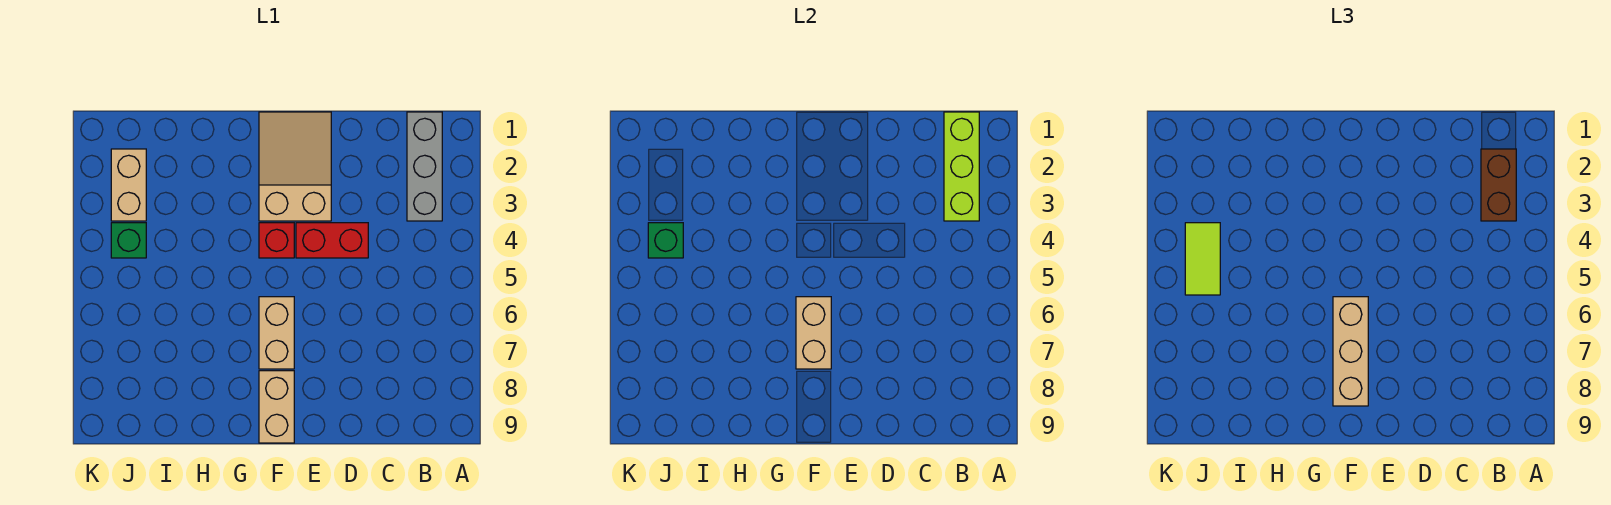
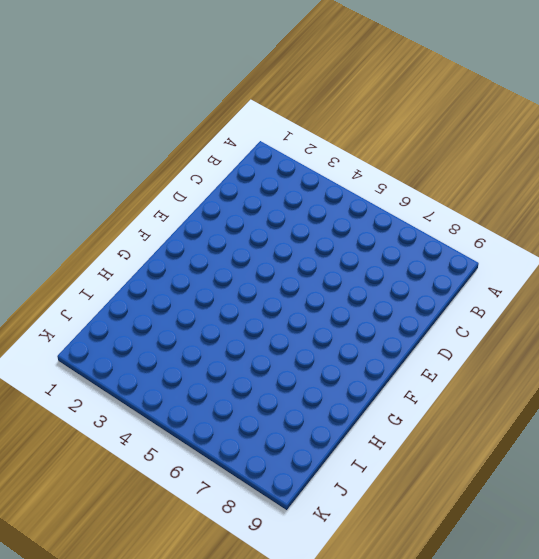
none -> grey brick B1:B3 level 1
none -> red brick D4:E4 level 1
none -> tan slope E1:F3 level 1 top 3

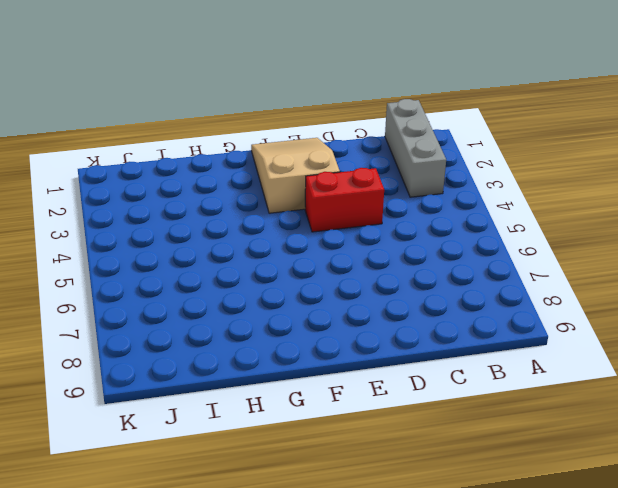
none -> red brick F4 level 1
none -> tan brick F6:F7 level 1
none -> tan brick F8:F9 level 1

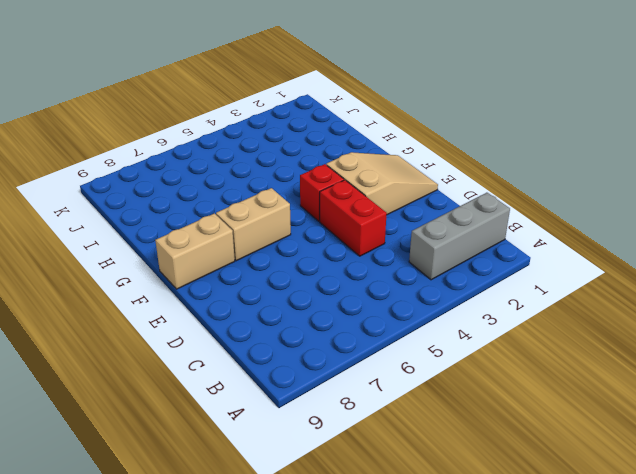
none -> tan brick J2:J3 level 1
none -> green brick J4 level 1
none -> lime brick B1:B3 level 2

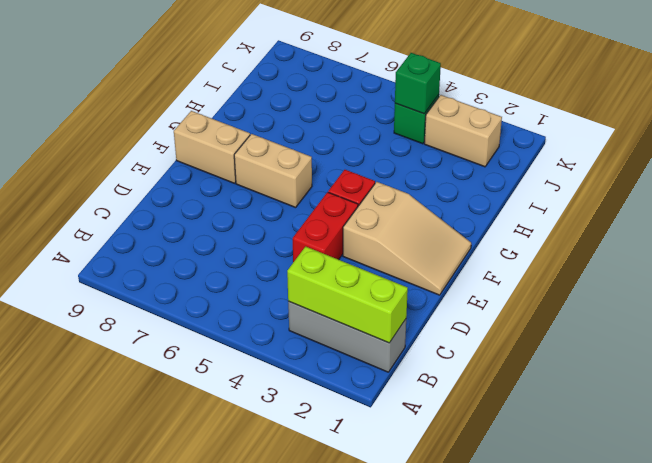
none -> tan brick F6:F7 level 2
none -> brown brick B2:B3 level 3
none -> tan brick F6:F8 level 3

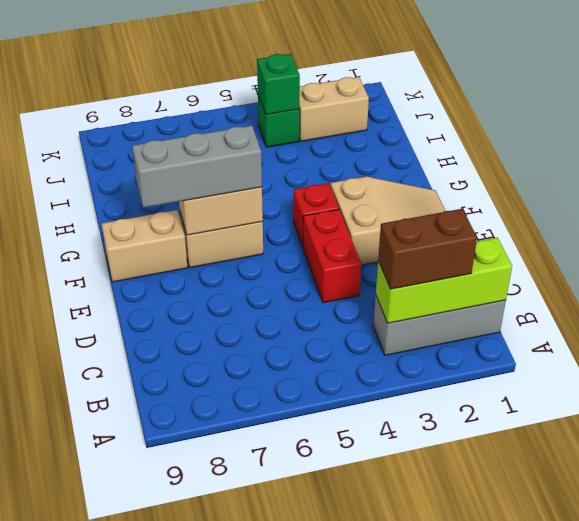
grey brick F6:F8 level 3 -> tan brick F6:F8 level 3
none -> lime tile J4:J5 level 3

